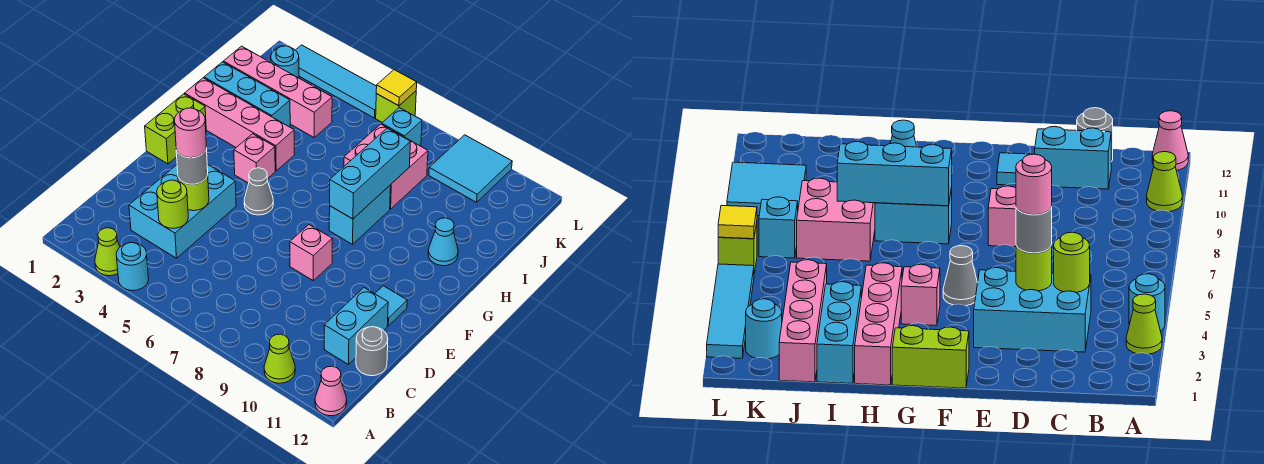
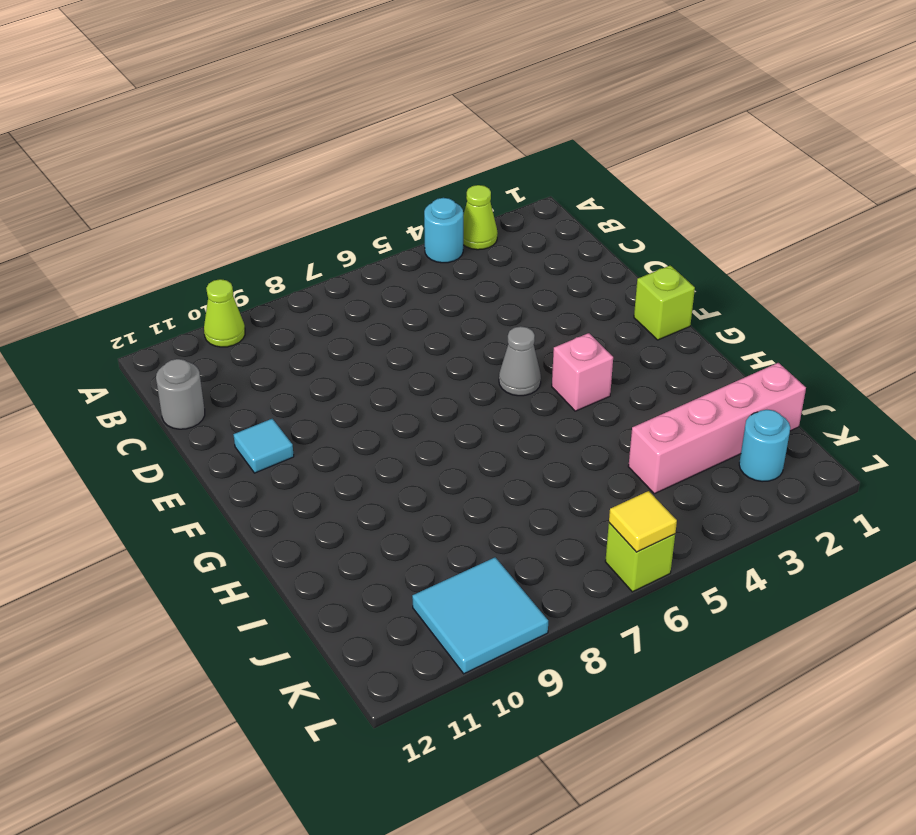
lime brick F1 level 1 -> lime brick F1:G1 level 1
none -> pink cone A12 level 1
none -> cyan brick C3:E4 level 1
none -> cyan brick C11:D11 level 1

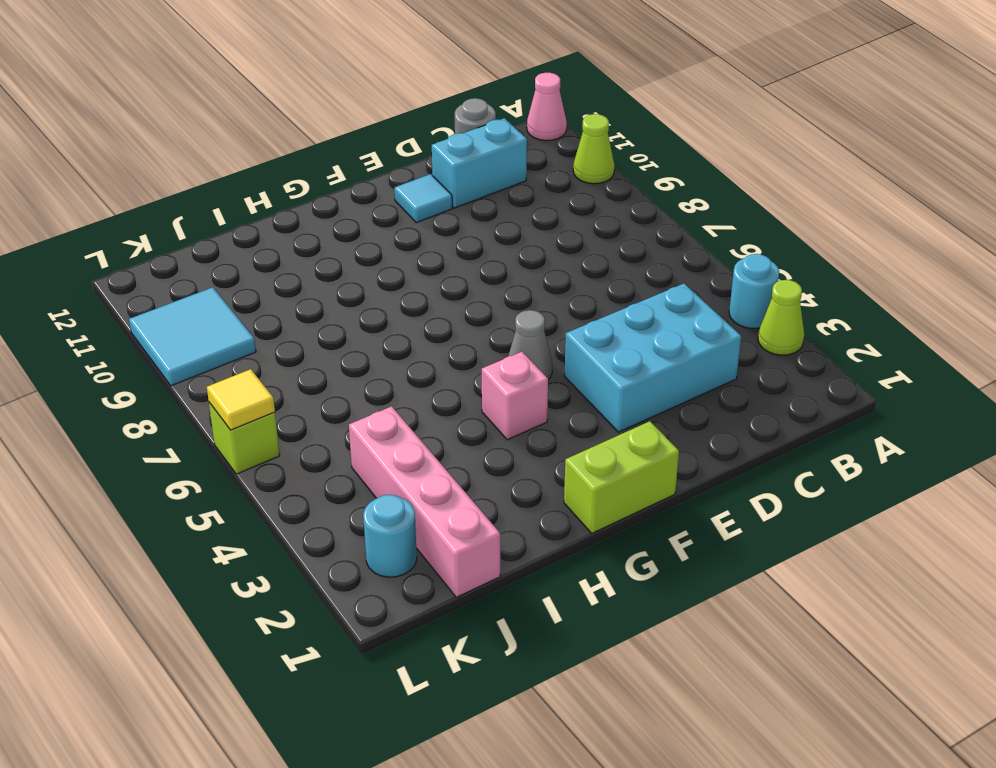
none -> pink brick E8 level 1
none -> cyan brick G8:H8 level 1
none -> pink brick H1:H4 level 1

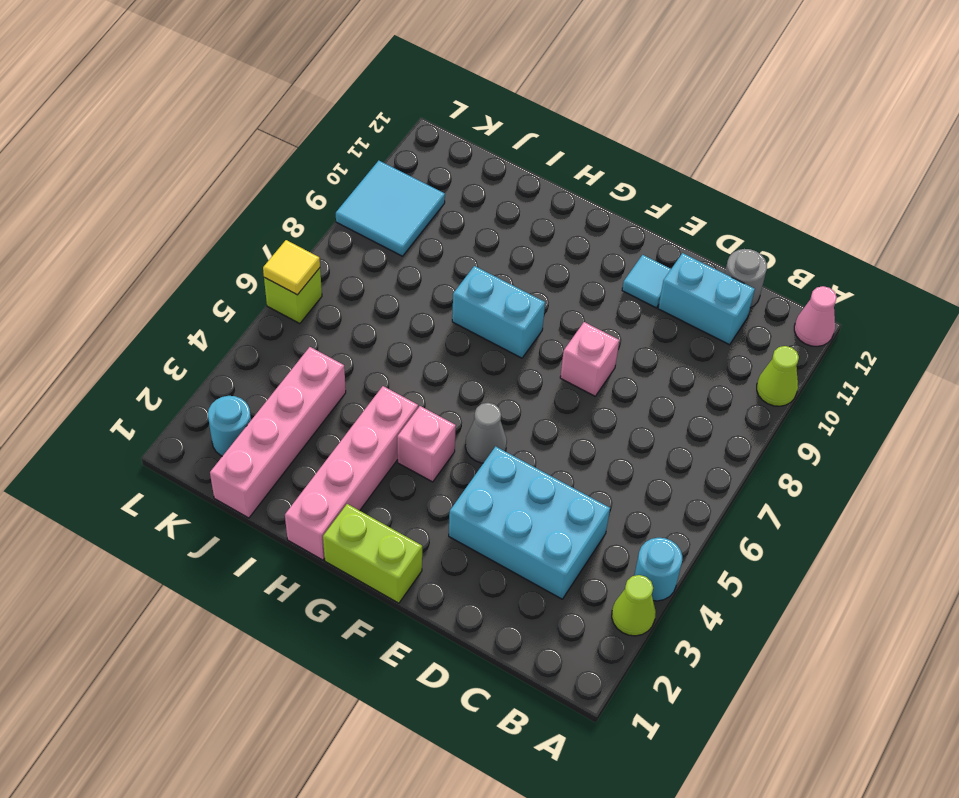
none -> cyan cone H11 level 1
none -> cyan brick I1:I3 level 1
none -> pink brick I7:J8 level 1

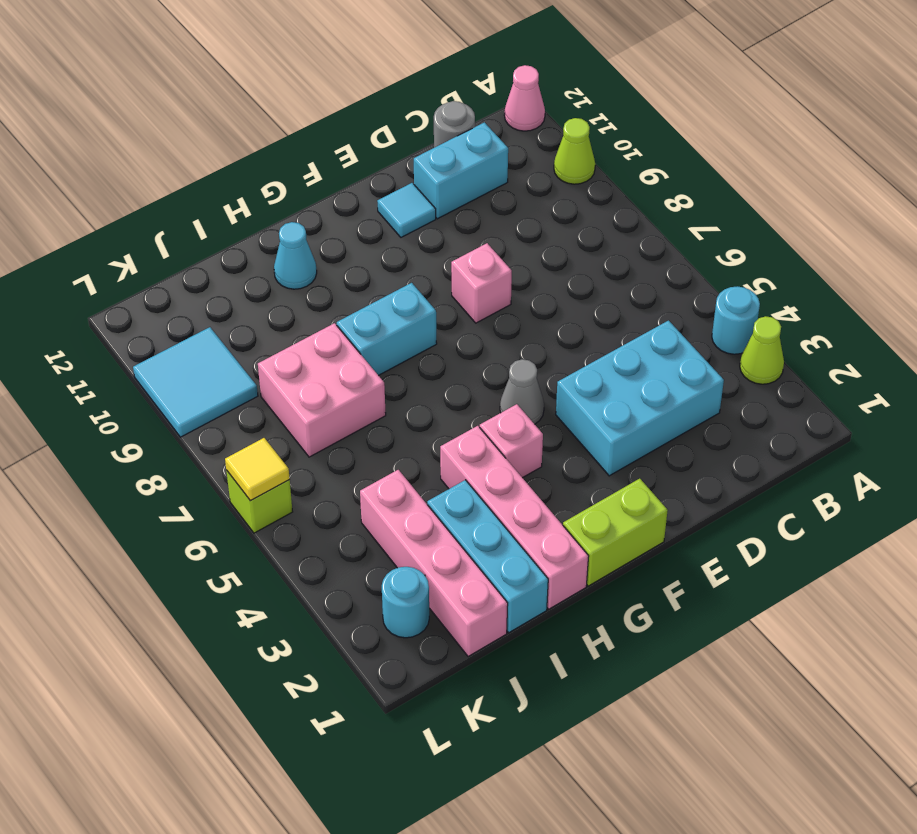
none -> cyan brick K7 level 1
none -> cyan tile L2:L5 level 1
none -> lime round brick C4 level 2

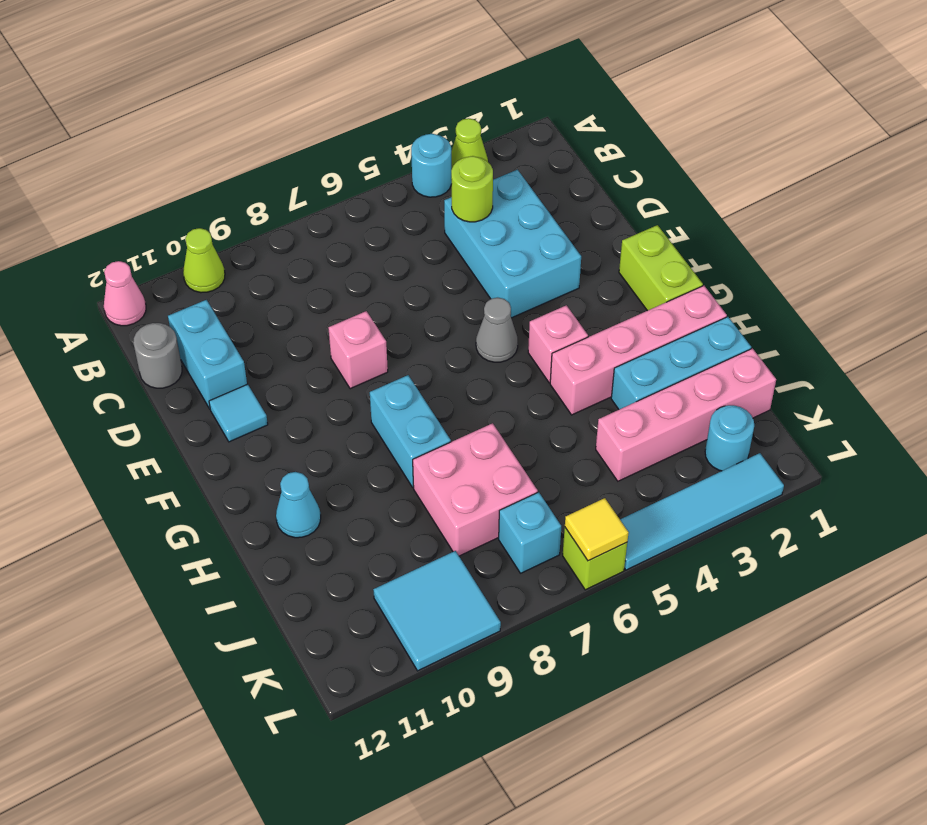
none -> lime round brick D4 level 2
none -> cyan brick G8:I8 level 2
none -> grey round brick D4 level 3

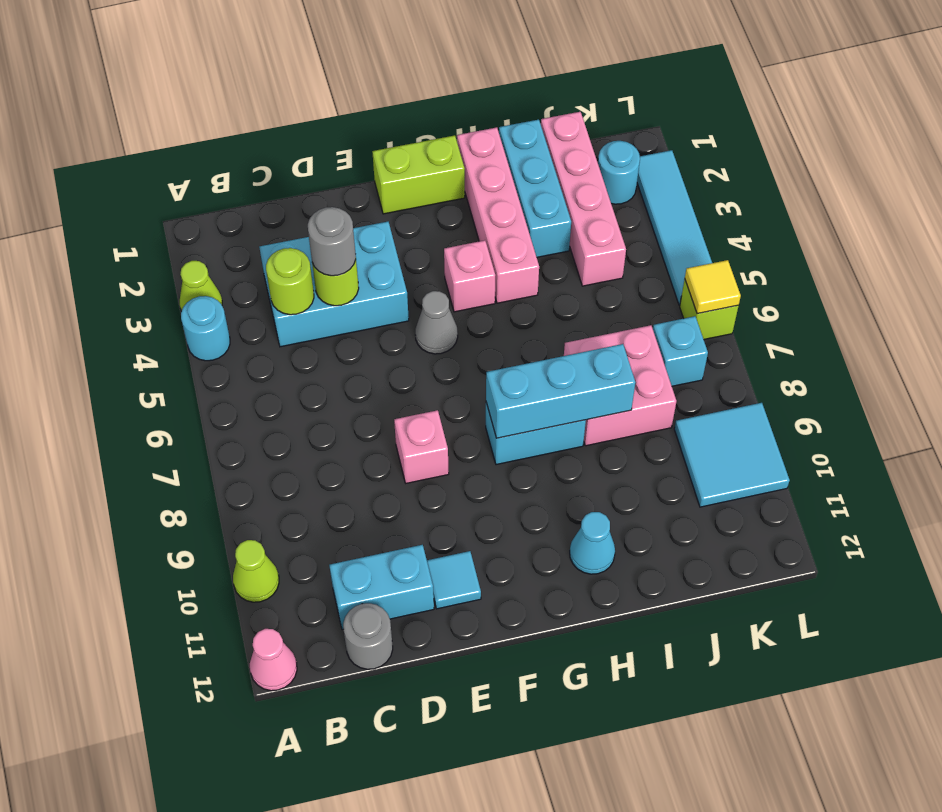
none -> pink round brick D4 level 4

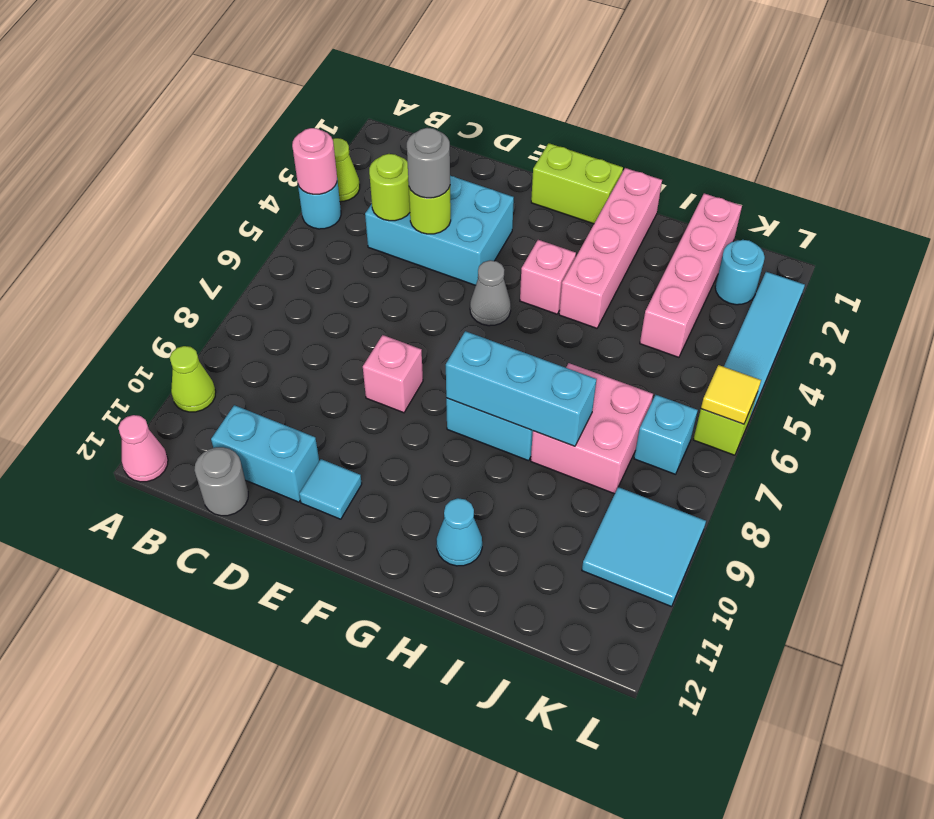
pink round brick A4 level 2 -> pink round brick D4 level 4
none -> cyan brick I1:I3 level 1

